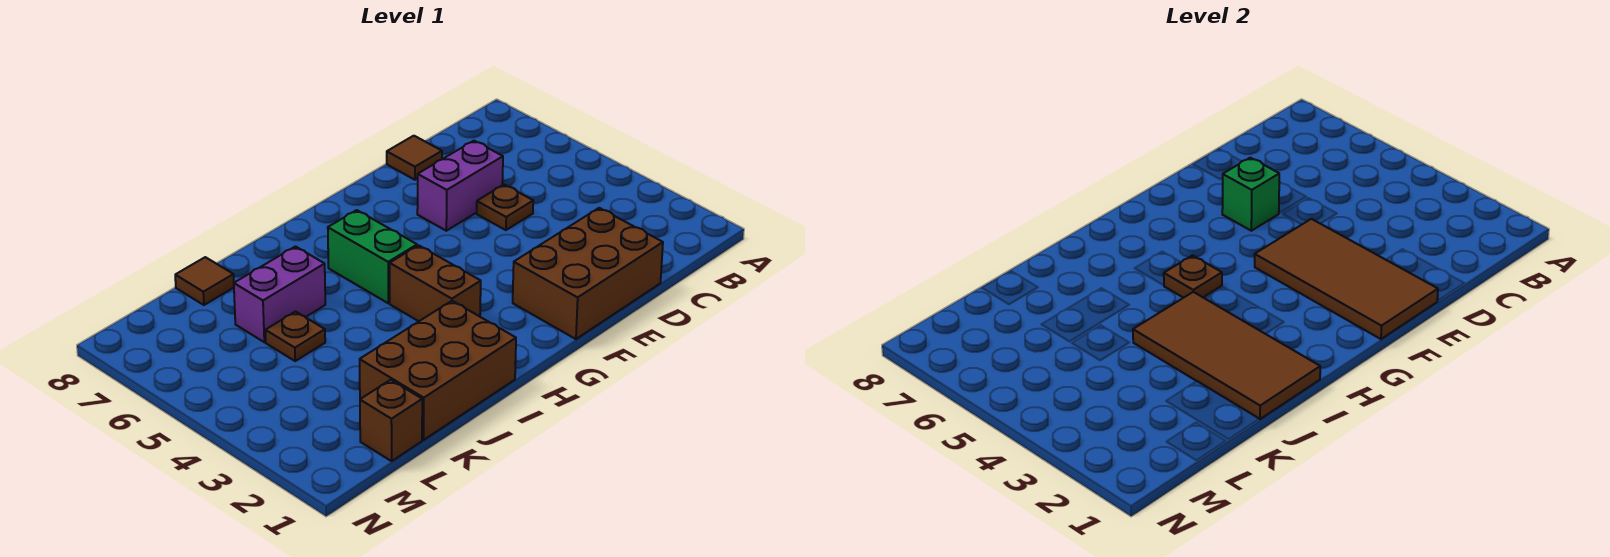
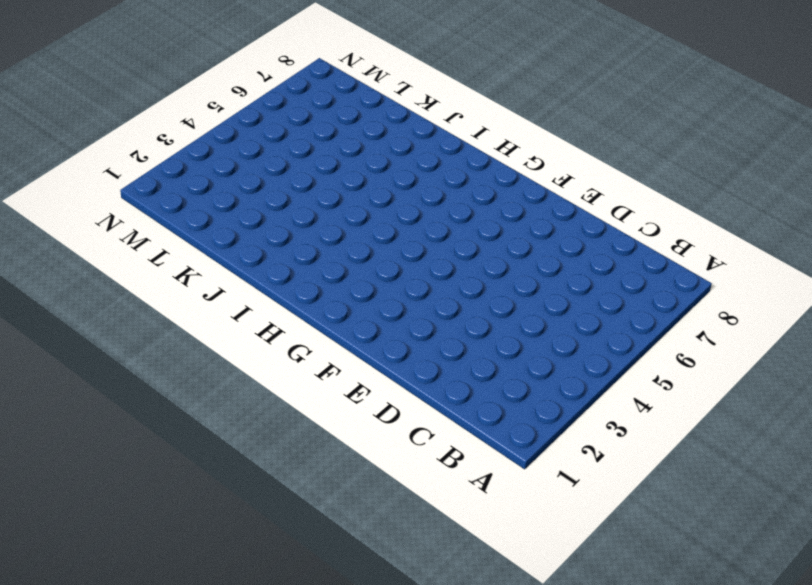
none -> brown brick D1:F2 level 1
none -> brown plate D5 level 1
none -> purple brick D6:E6 level 1

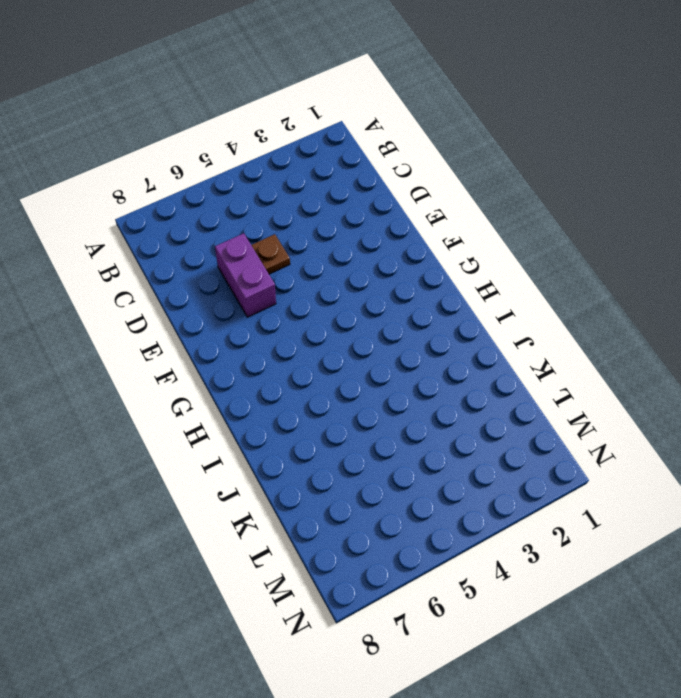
none -> brown brick D1:F2 level 1
none -> brown tile D8 level 1
none -> brown brick H3:H4 level 1

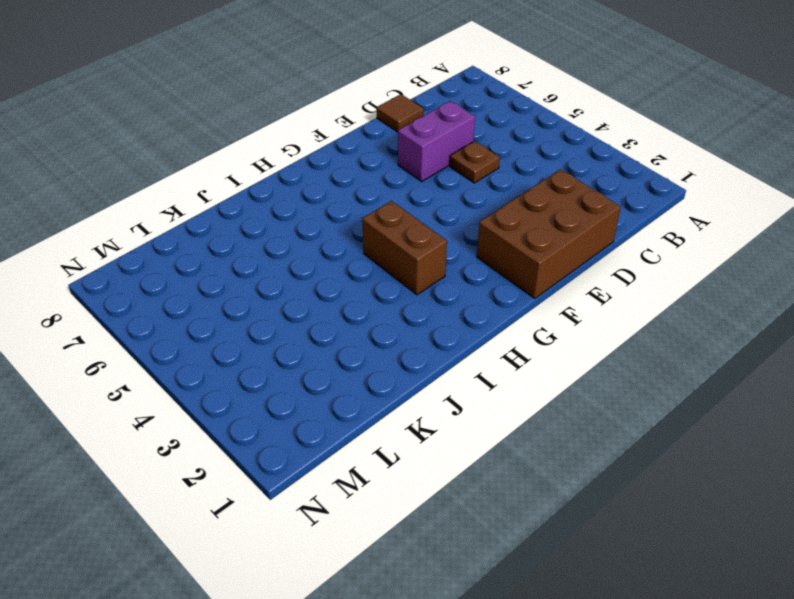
none -> green brick H5:H6 level 1
none -> brown brick I1:K2 level 1
none -> purple brick J6:K6 level 1

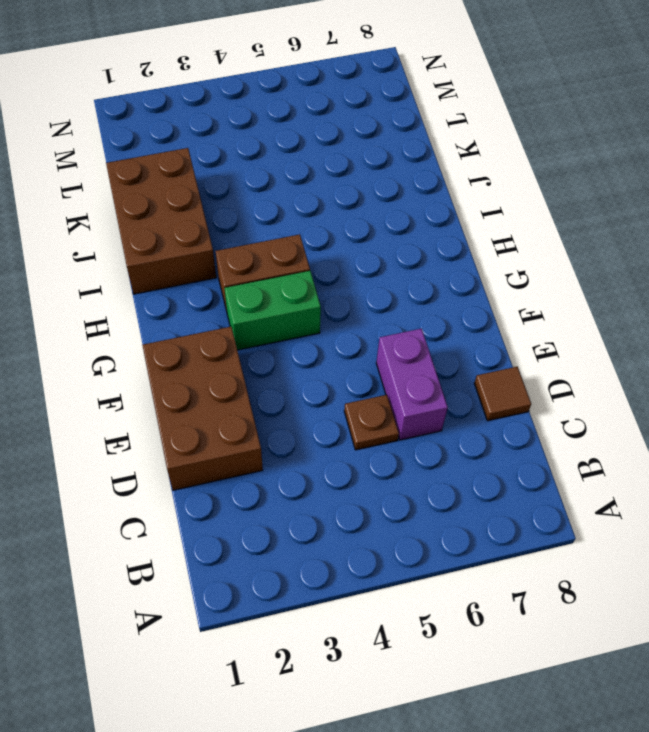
green brick G3:G4 level 1 -> green brick H5:H6 level 1
none -> purple brick J6:K6 level 1
none -> brown plate K5 level 1
none -> brown tile K8 level 1

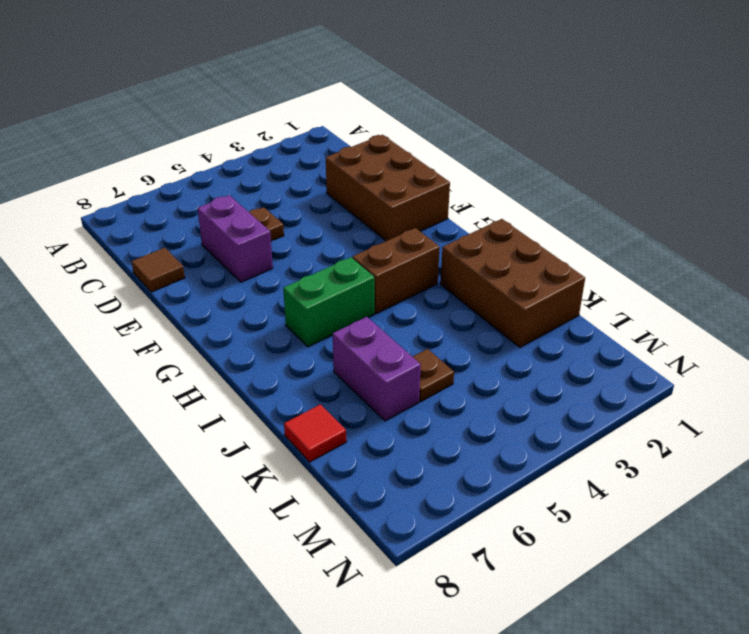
red tile K8 level 1 -> brown tile K8 level 1
none -> brown brick L1 level 1
none -> brown tile E1:F4 level 2
none -> green brick E6 level 2

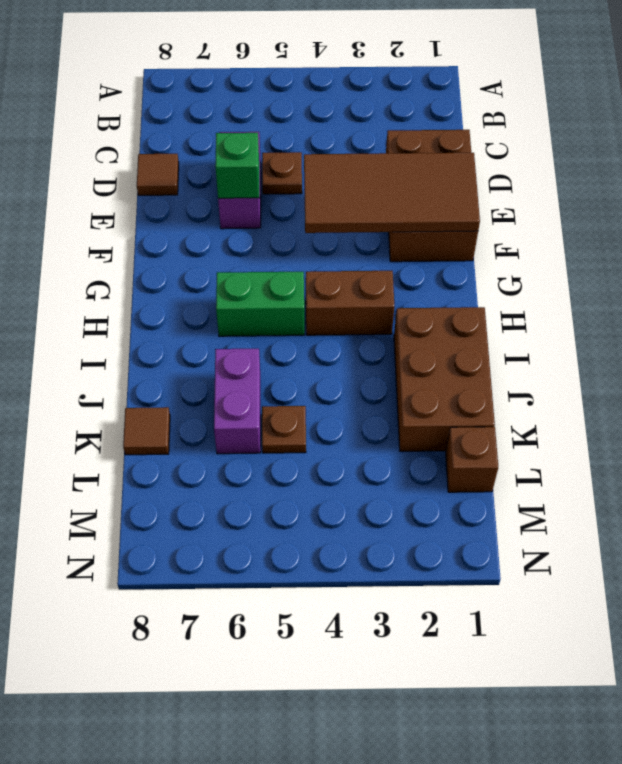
none -> brown plate H5 level 2
none -> brown tile I1:J4 level 2

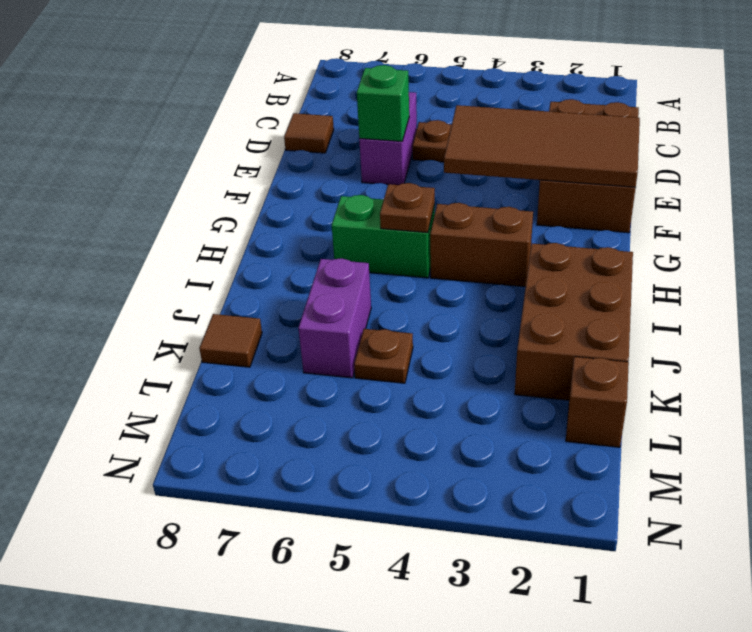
none -> brown tile I1:J4 level 2

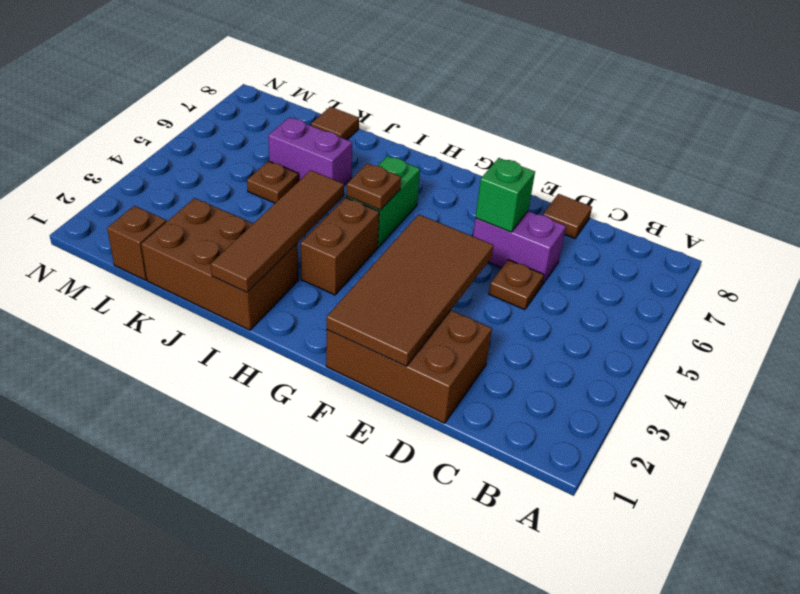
brown tile I1:I4 level 2 -> brown tile I1:J4 level 2

